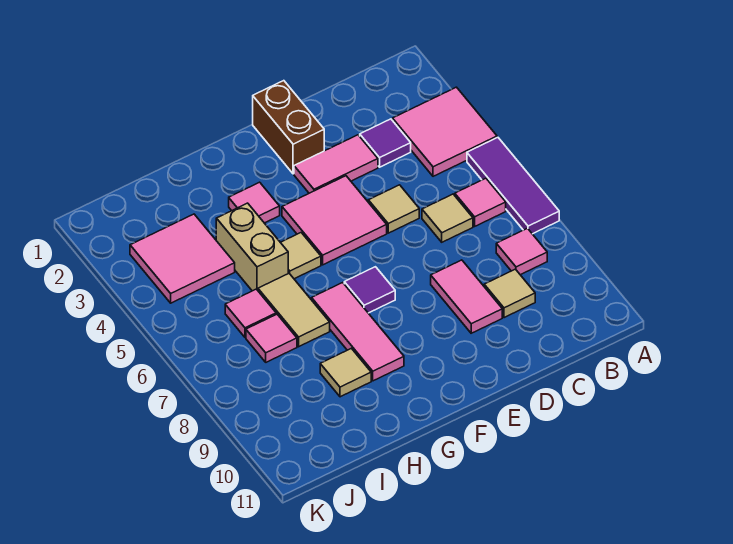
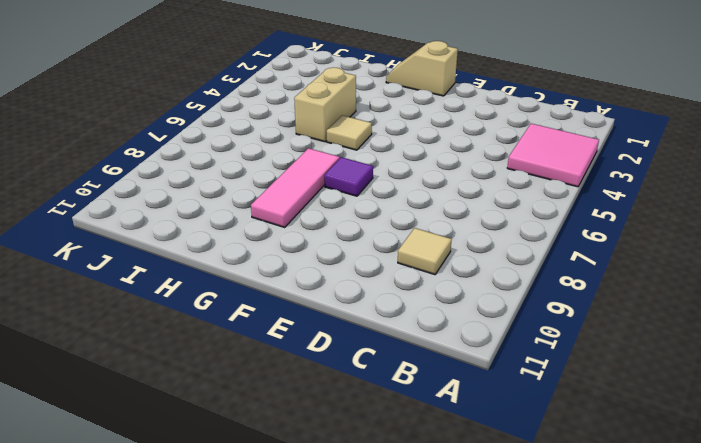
tan slope F1:G1 level 1 top F -> none
none -> purple tile A5:A7 level 1
none -> pink tile B6 level 1
none -> pink tile B8 level 1

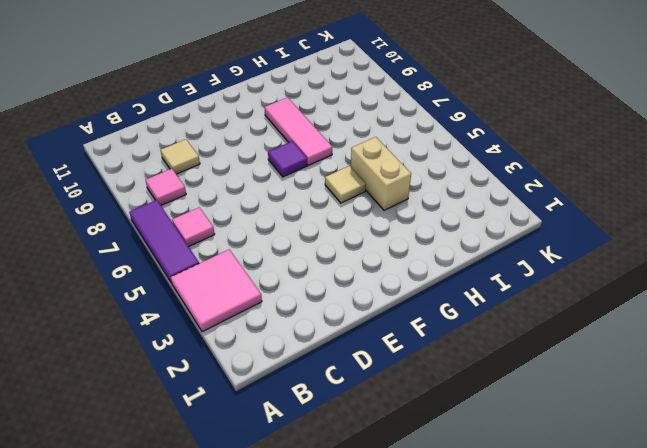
none -> purple tile C3 level 1
none -> tan tile C6 level 1
none -> pink tile D3:E3 level 1

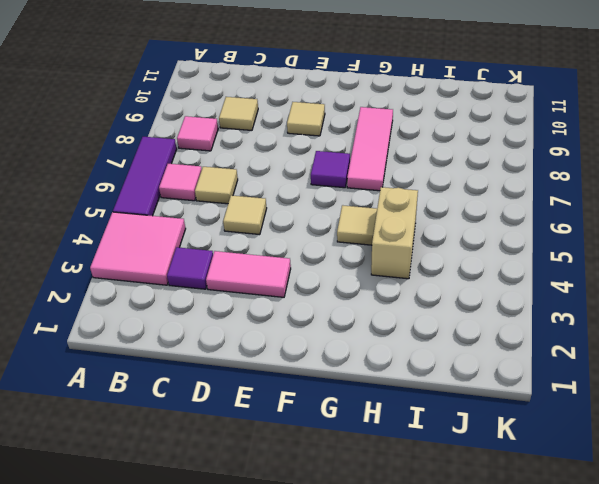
tan tile E9 level 1 -> tan tile H9 level 1
none -> pink tile D8:D9 level 1
none -> brown brick E1:E2 level 1
none -> pink tile E4:F5 level 1

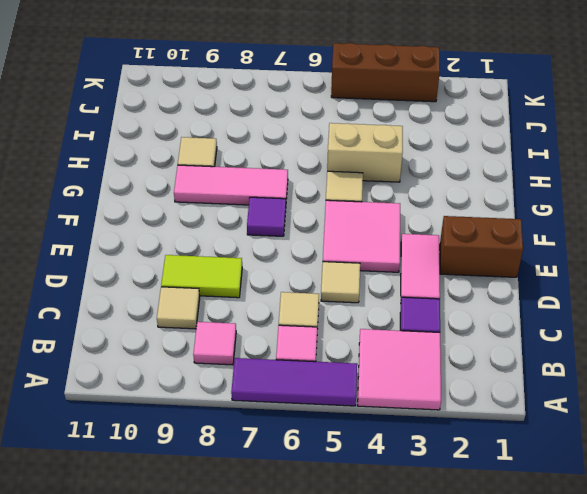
lime tile D8:D9 level 1 -> pink tile D8:D9 level 1
brown brick K3:K5 level 1 -> none
none -> pink tile G3 level 1
none -> tan tile H6:H7 level 1
none -> pink tile I3:J4 level 1

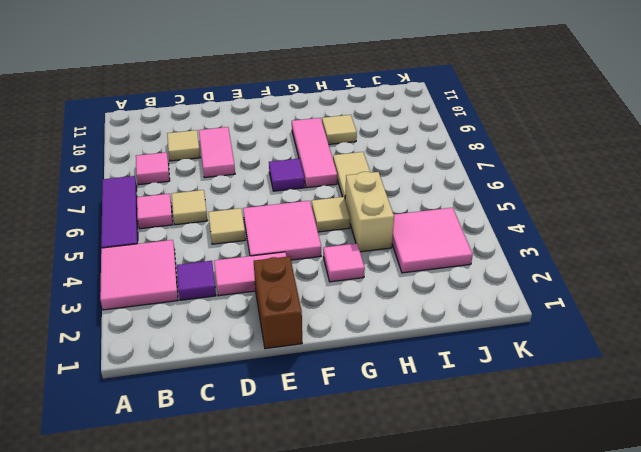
none -> pink tile I6 level 1
none -> pink tile I7 level 1

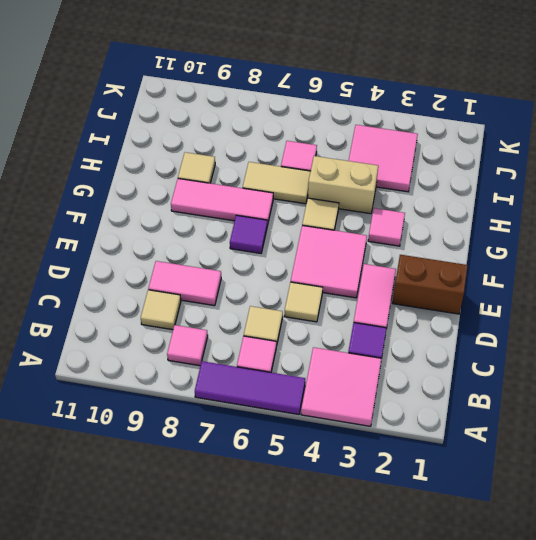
none -> pink tile I7 level 1

